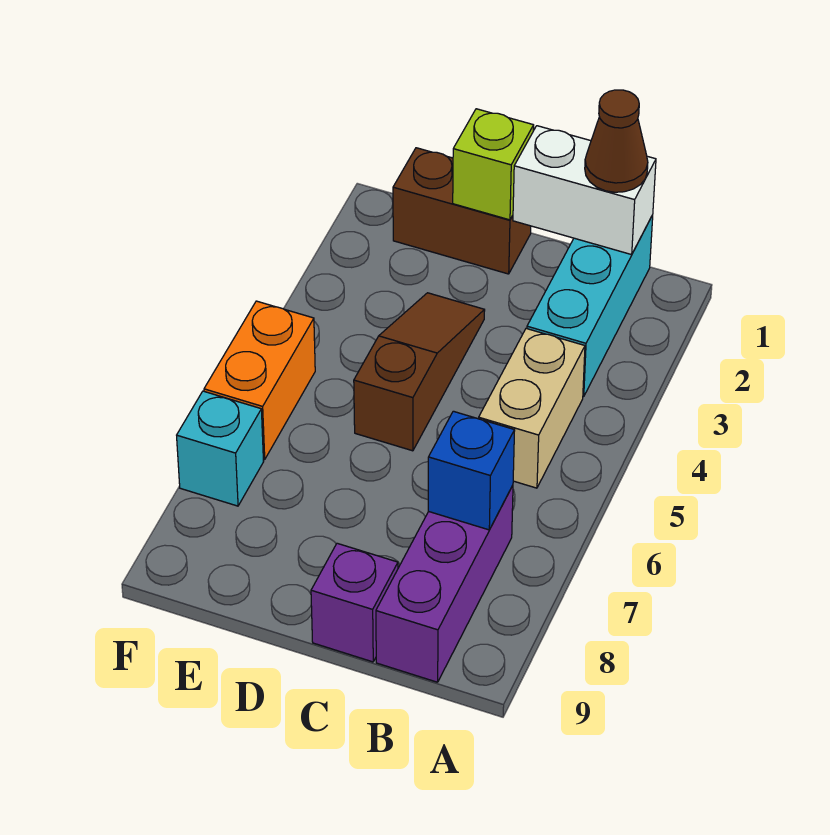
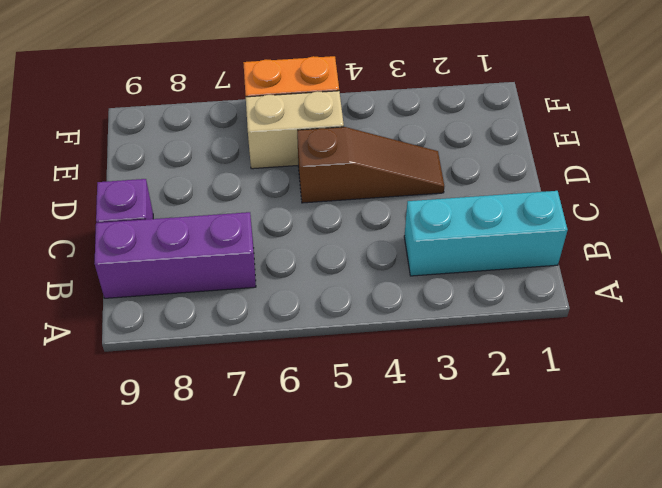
tan brick E5:E6 level 1 -> tan brick B4:B5 level 1
none -> brown brick D1:E1 level 1
none -> cyan brick F7 level 1
none -> white brick B1:C1 level 2

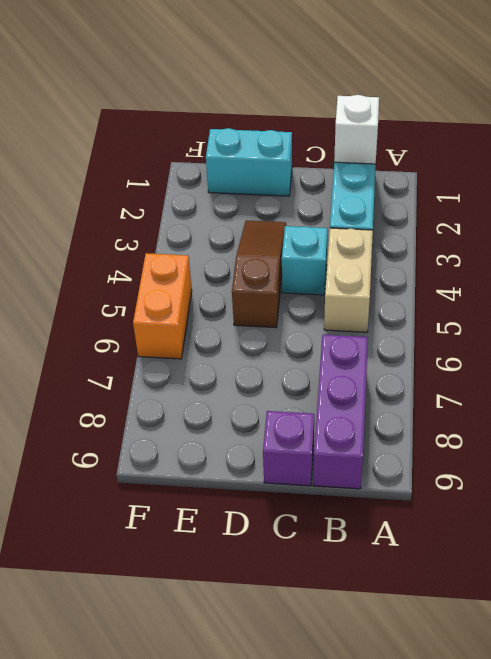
white brick B1 level 2 -> white brick B1:C1 level 2
cyan brick C4 level 1 -> cyan brick F7 level 1
cyan brick D1:E1 level 1 -> brown brick D1:E1 level 1
none -> blue brick B7 level 2
none -> lime brick D1 level 2
none -> brown cone B1 level 3

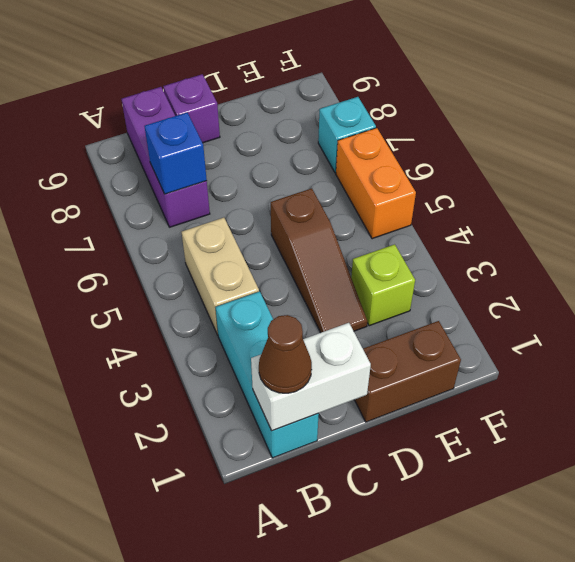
lime brick E3 level 1 -> lime brick D1 level 2

